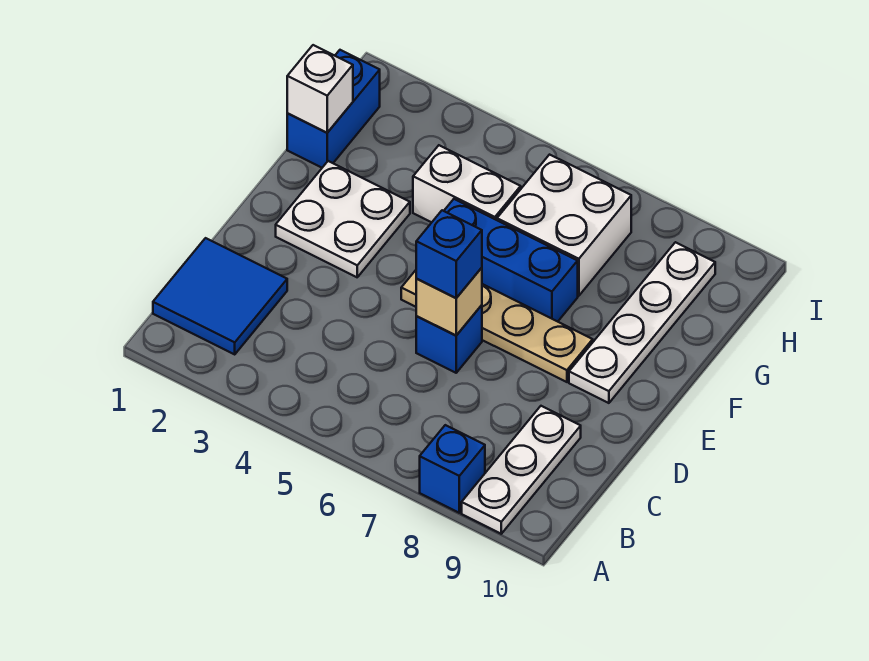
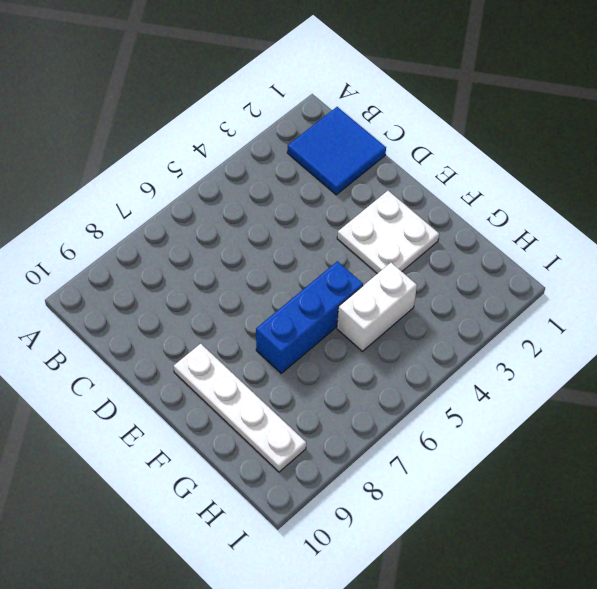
none -> blue brick A8 level 1
none -> white plate A9:C9 level 1
none -> blue brick D6 level 1

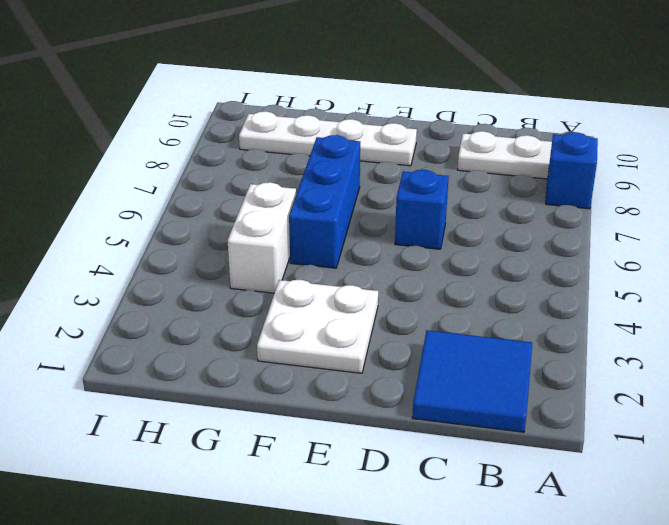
none -> tan plate E5:E8 level 1
none -> blue brick G1:H1 level 1
none -> white brick G6:H7 level 1

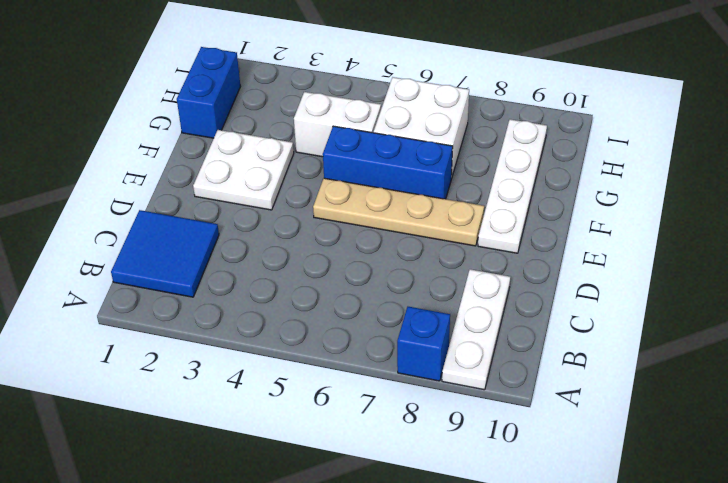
none -> blue brick D6 level 1
none -> tan brick D6 level 2
none -> white brick G1 level 2

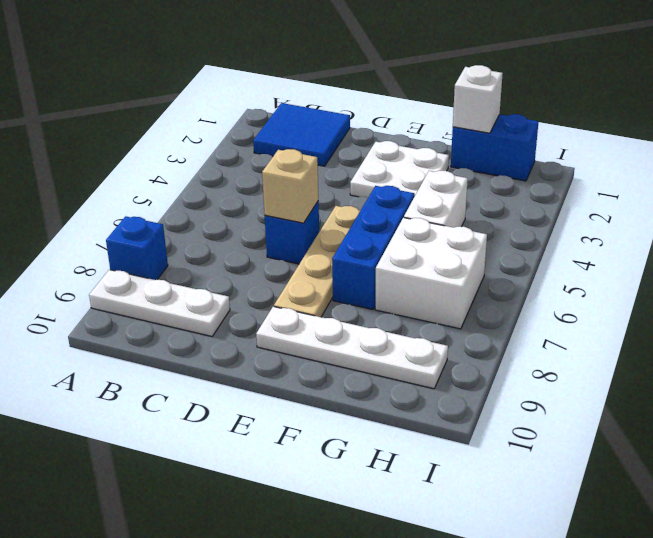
none -> blue brick D6 level 3

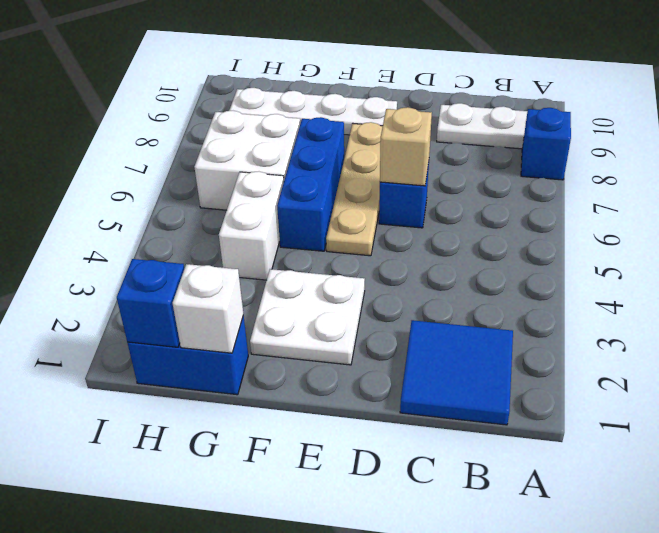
blue brick H1 level 2 -> blue brick D6 level 3

